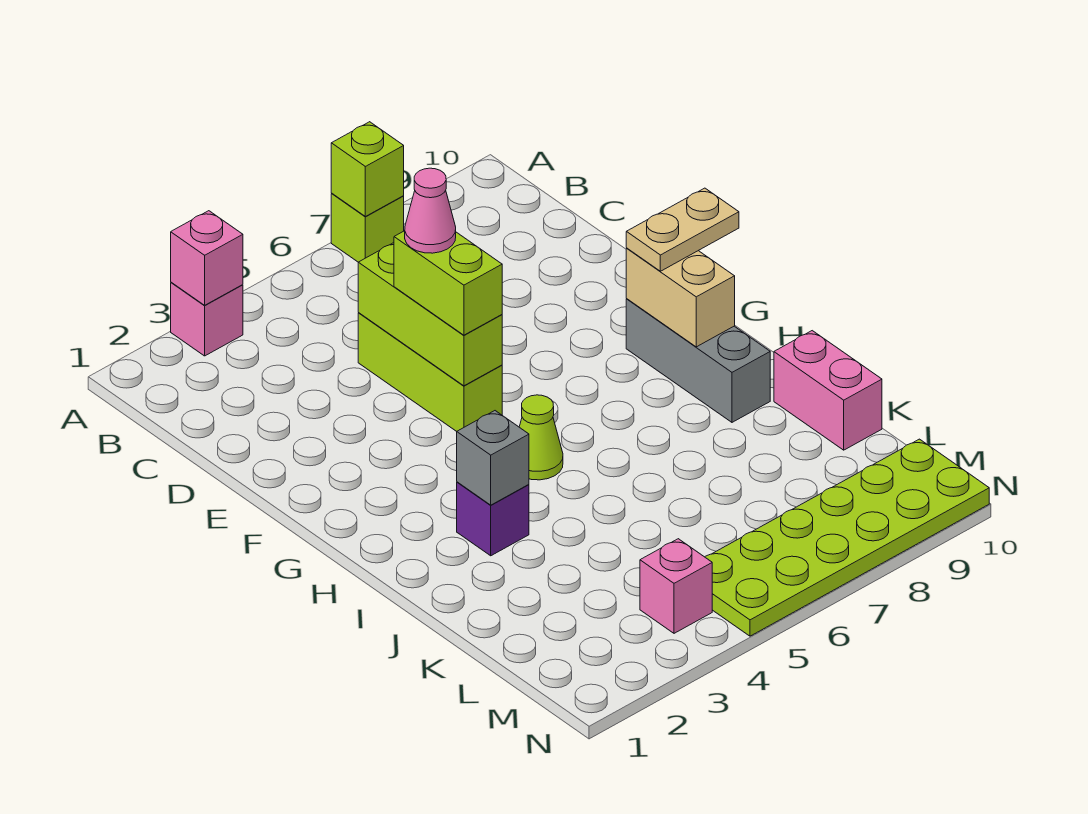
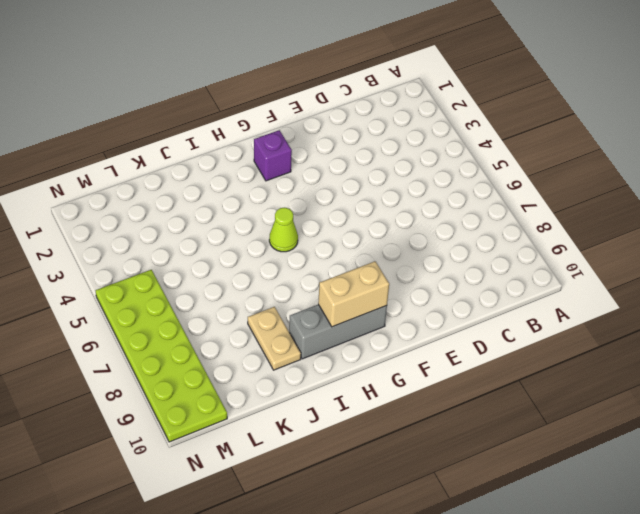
purple brick G2 level 1 -> purple brick I3 level 1
tan plate J8:J9 level 1 -> tan plate G9:G10 level 3
none -> pink brick A3 level 1
none -> lime brick A7 level 1
none -> lime brick D5:F5 level 1

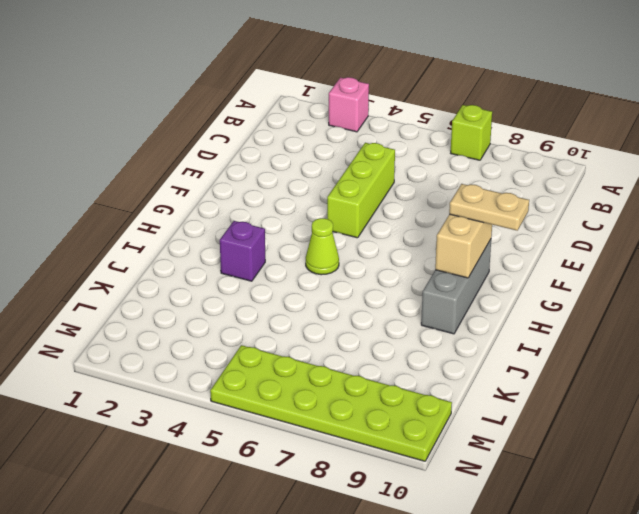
none -> pink brick J10:K10 level 1
none -> pink brick M4 level 1
none -> pink brick A3 level 2

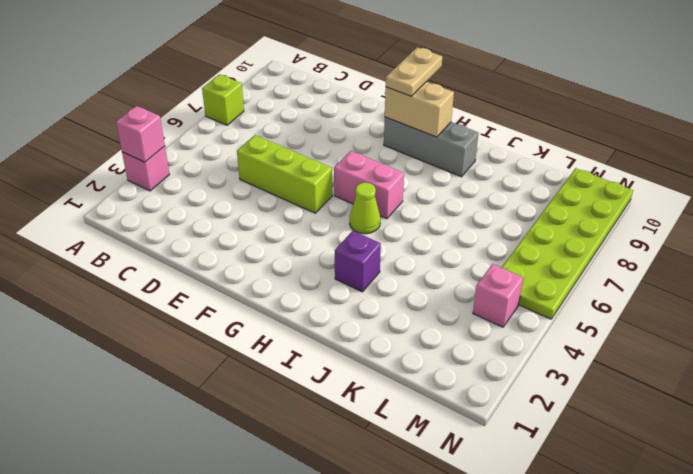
pink brick G6:H6 level 1 -> pink brick J10:K10 level 1
none -> lime brick A7 level 2
none -> lime brick D5:F5 level 2
none -> grey brick I3 level 2

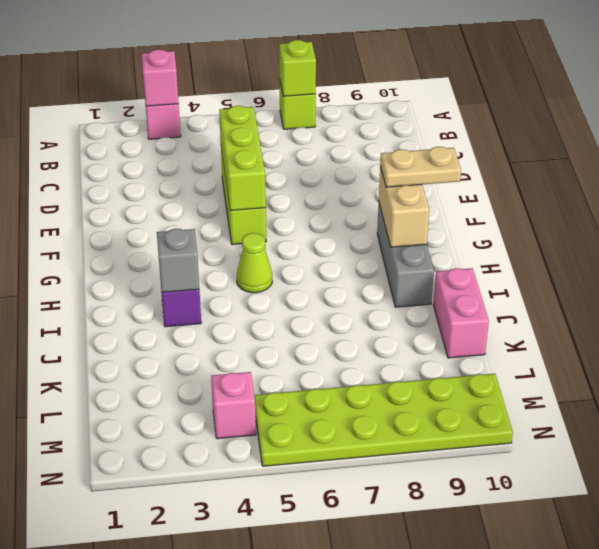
none -> lime brick E5:F5 level 3
none -> pink cone E5 level 4

